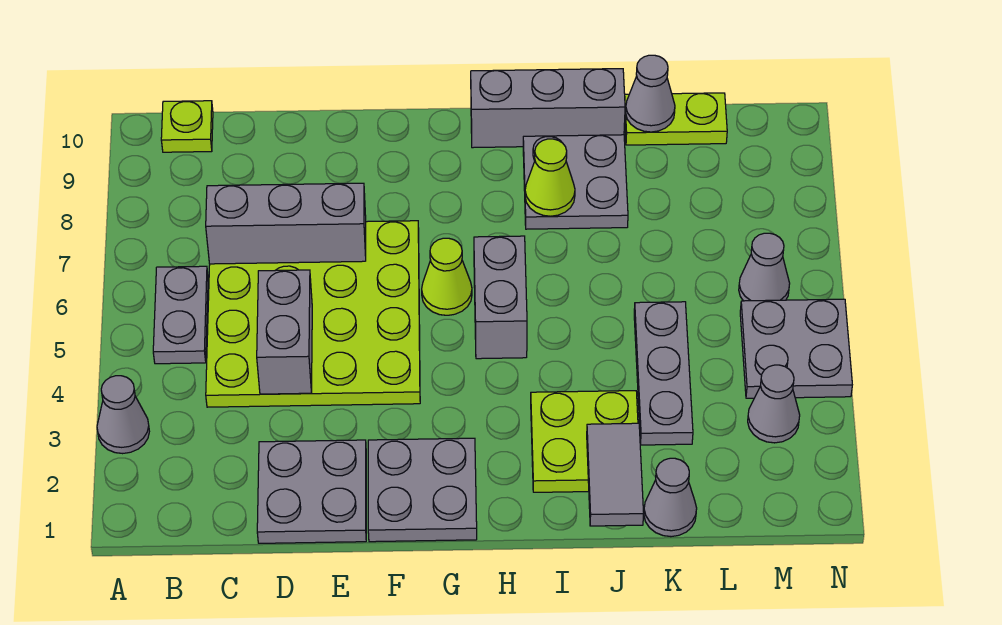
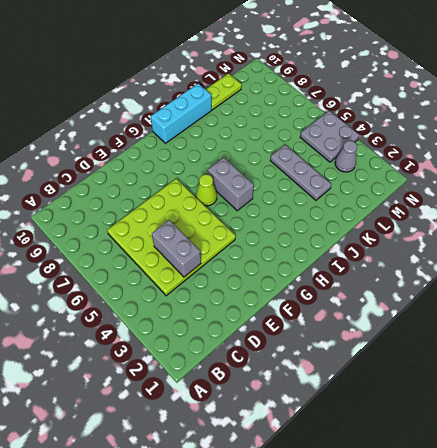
cyan brick H10:J10 level 1 -> grey brick H10:J10 level 1
none -> grey cone A3 level 1
none -> grey plate B5:B6 level 1
none -> lime plate B10 level 1

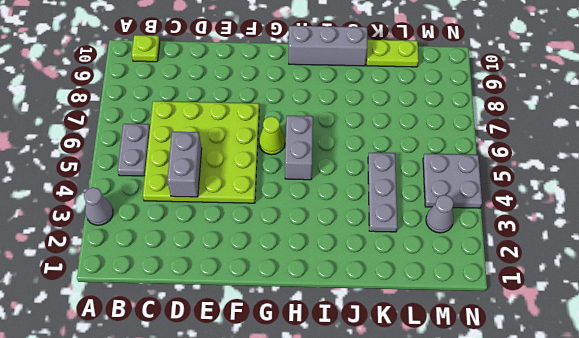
none -> grey plate D1:E2 level 1
none -> grey plate F1:G2 level 1
none -> lime plate I2:J3 level 1

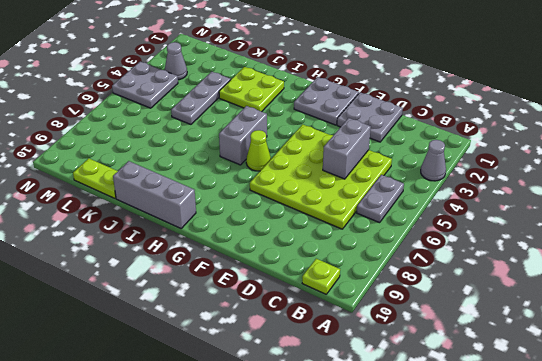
none -> grey plate I8:J9 level 1
none -> grey cone K1 level 1
none -> grey cone M6 level 1

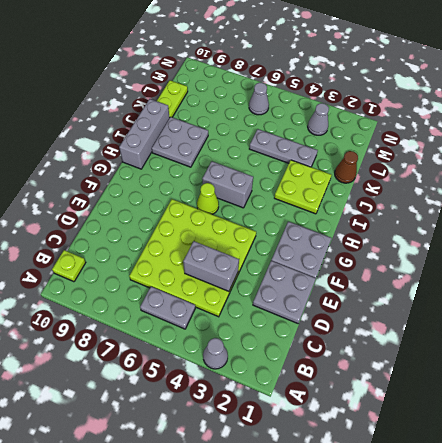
brown cone K1 level 1 -> grey cone K1 level 1
none -> grey plate M4:N5 level 1
none -> grey brick C7:E7 level 2
none -> lime cone I8 level 2

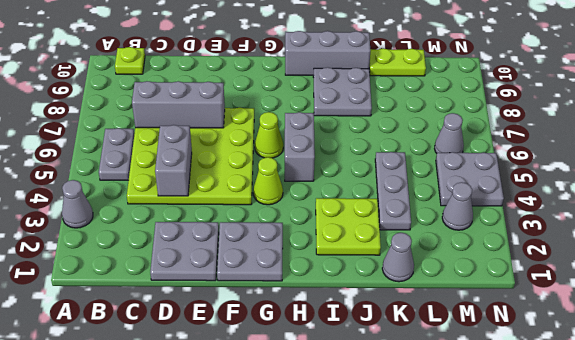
lime cone G4 level 1 -> lime cone I8 level 2
none -> grey tile J1:J2 level 2
none -> grey cone K10 level 2

